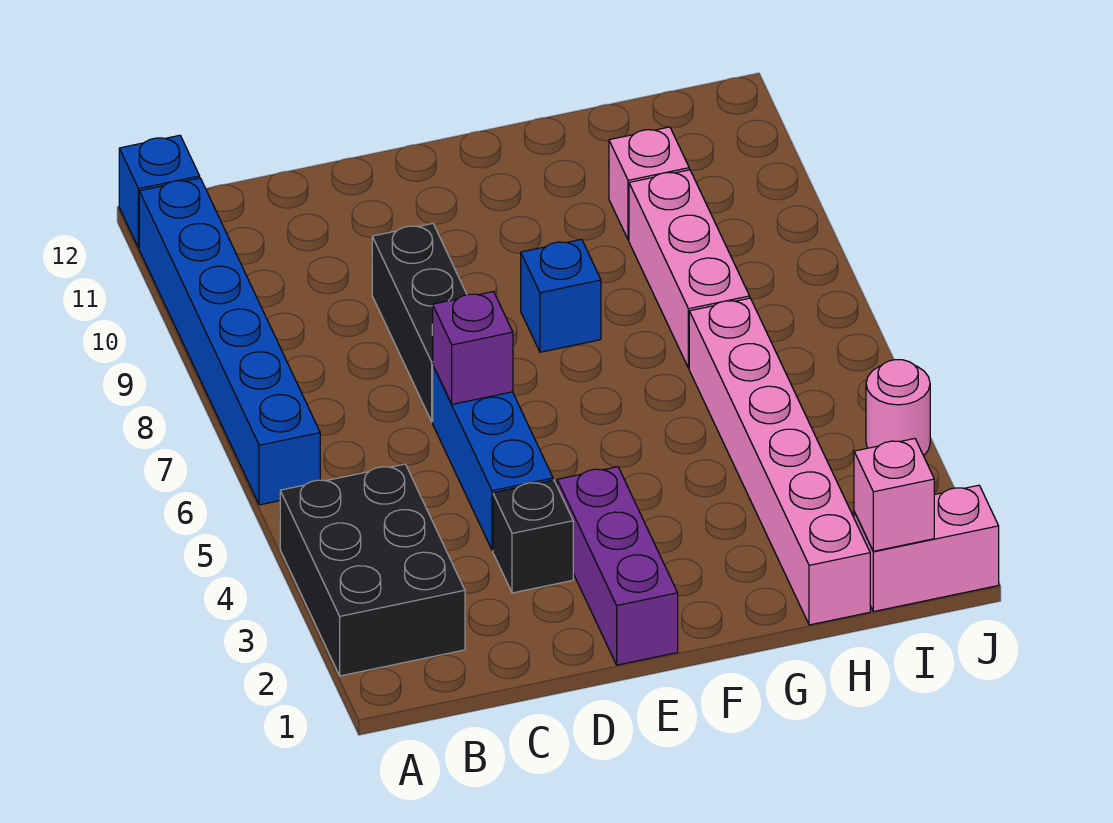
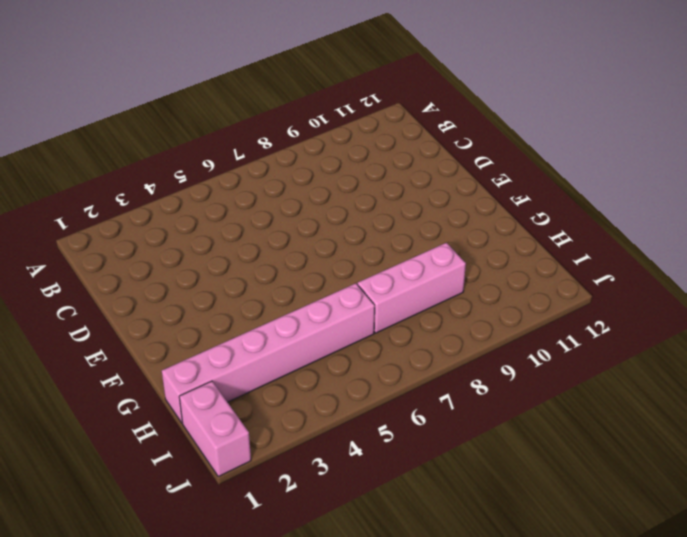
none -> black brick A2:B4 level 1
none -> blue brick A6:A11 level 1
none -> blue brick A12 level 1

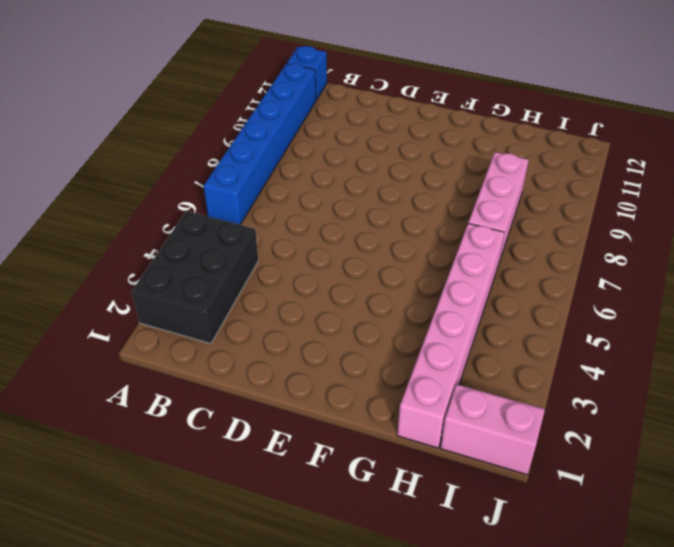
none -> black brick D3 level 1
none -> blue brick D4:D6 level 1
none -> black brick D7:D9 level 1

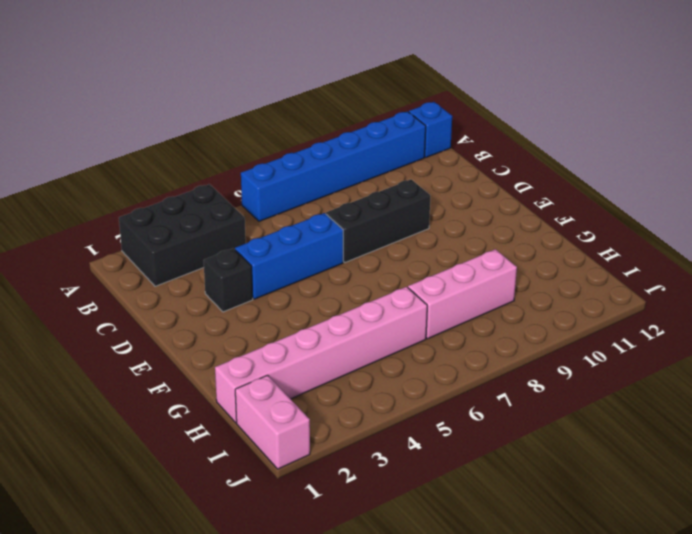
none -> purple brick E1:E3 level 1
none -> blue brick F8 level 1
none -> pink brick H10 level 1

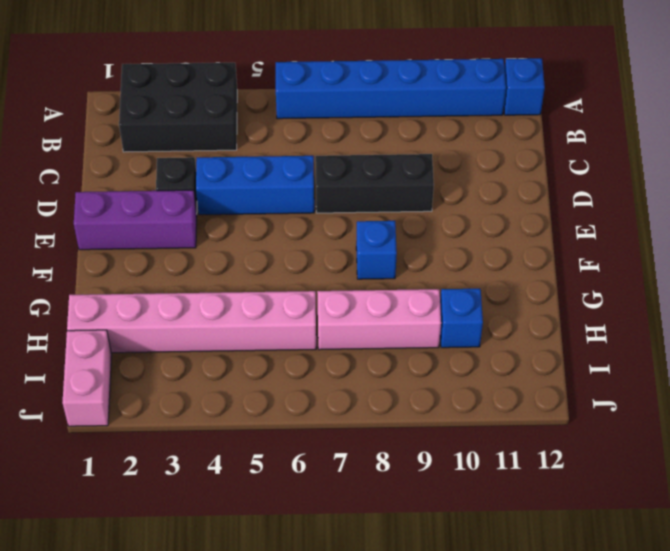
blue brick H10 level 1 -> pink brick H10 level 1
none -> pink round brick J4 level 1
none -> purple brick D6 level 2
none -> pink brick I1 level 2

